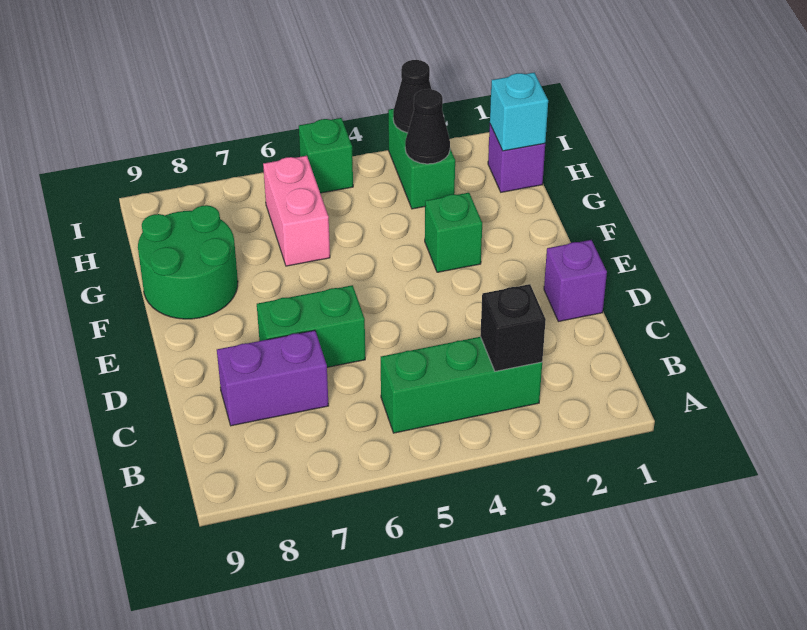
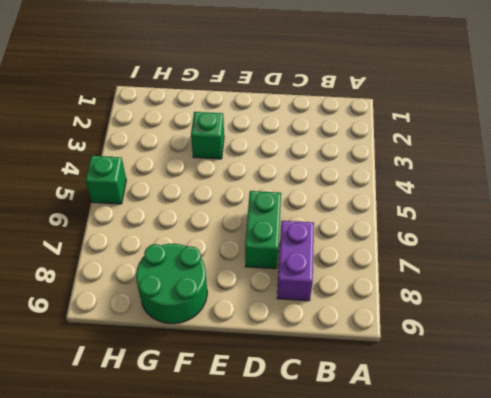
none -> green brick B3:B5 level 1
none -> purple brick D1 level 1
none -> pink brick G6:H6 level 1

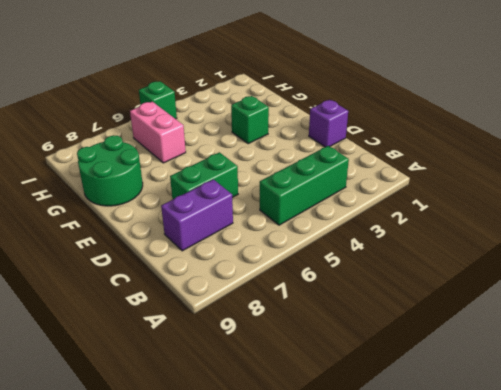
none -> purple brick H1 level 1
none -> green brick H3:I3 level 1
none -> black brick B3 level 2

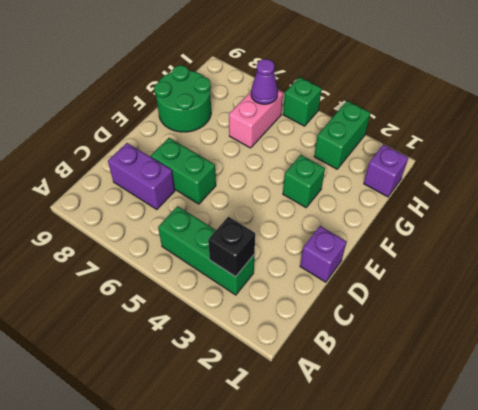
purple cone H6 level 2 -> none
none -> cyan brick H1 level 2
none -> black cone H3 level 2
none -> black cone I3 level 2

